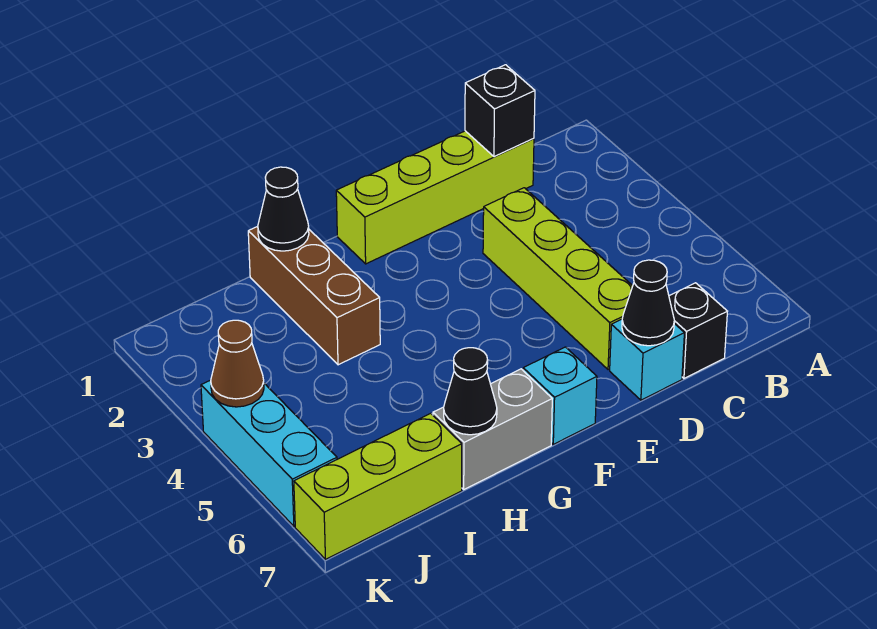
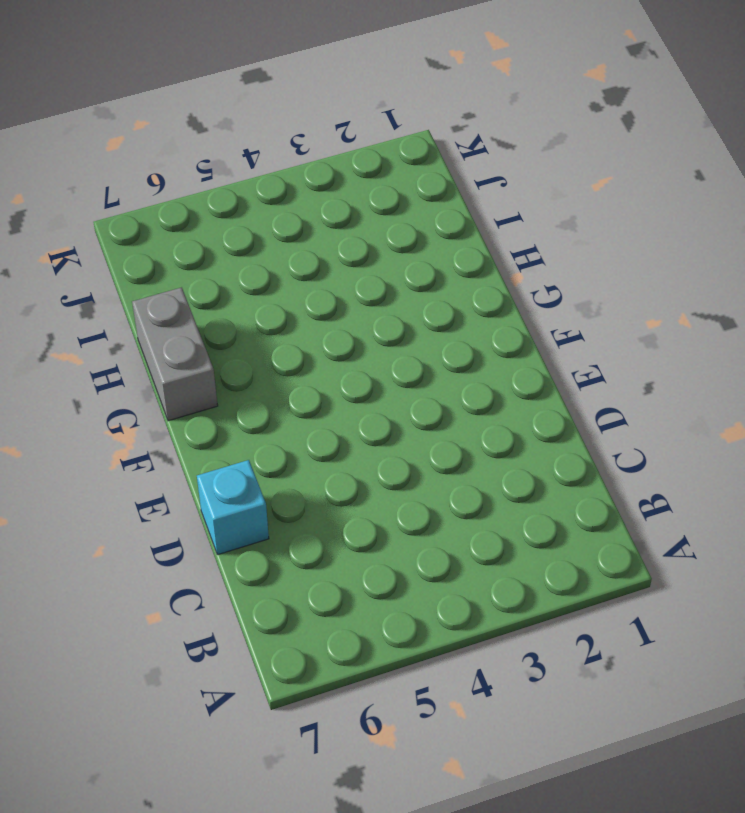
none -> lime brick C1:F1 level 1
none -> black brick C7 level 1
none -> lime brick D3:D6 level 1

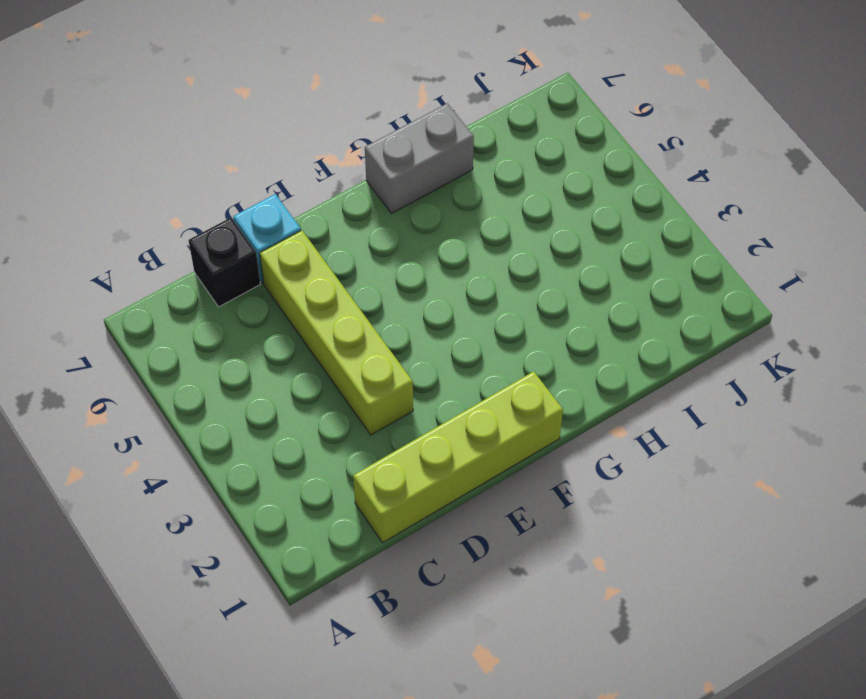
none -> cyan brick F7 level 1
none -> brown brick H1:H3 level 1
none -> lime brick I7:K7 level 1

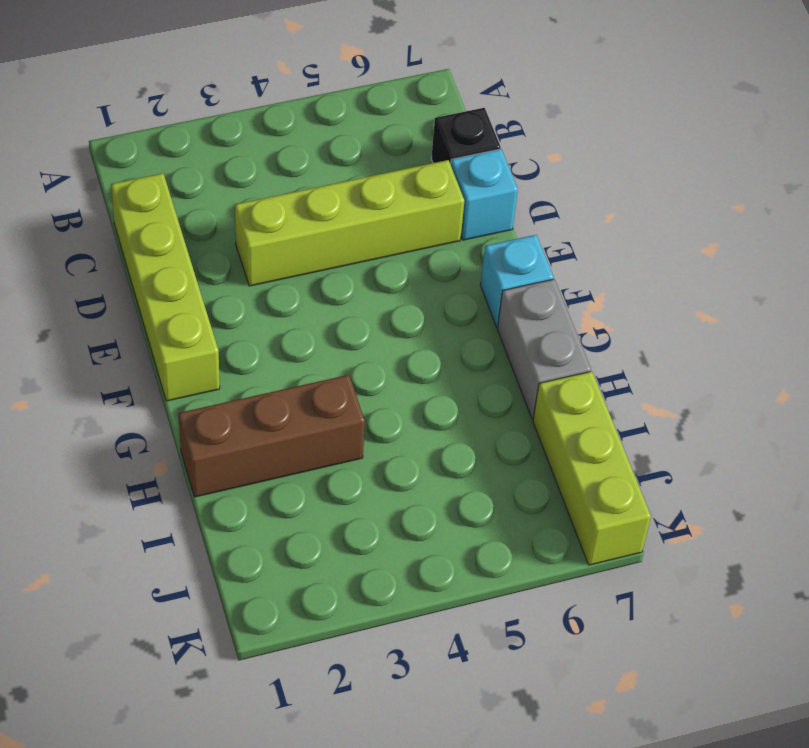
none -> cyan brick K4:K6 level 1
none -> black brick C1 level 2
none -> black cone D7 level 2

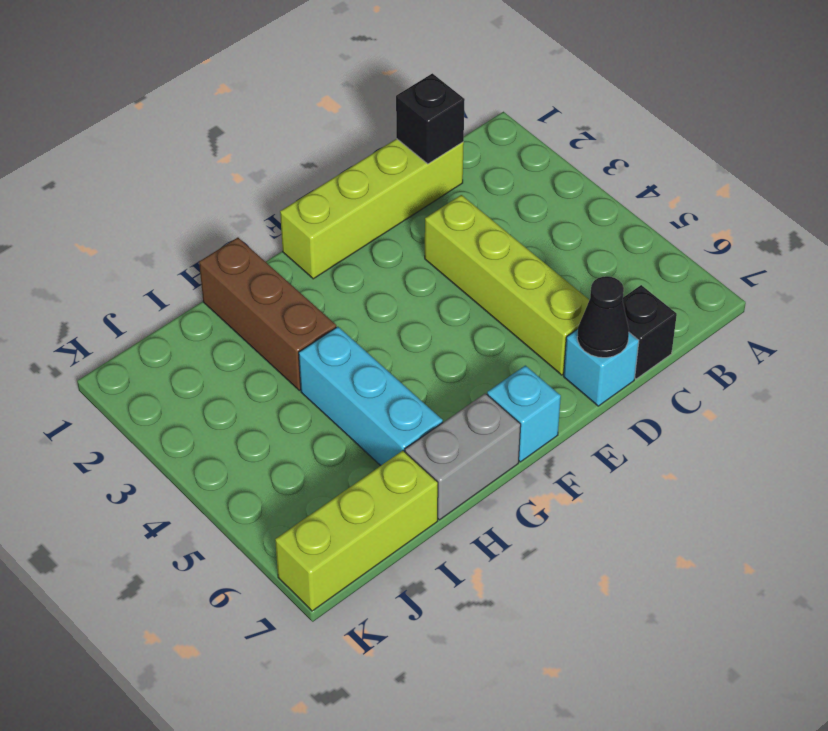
cyan brick H4:H6 level 1 -> cyan brick K4:K6 level 1
none -> black cone H1 level 2
none -> black cone H7 level 2
none -> brown cone K4 level 2

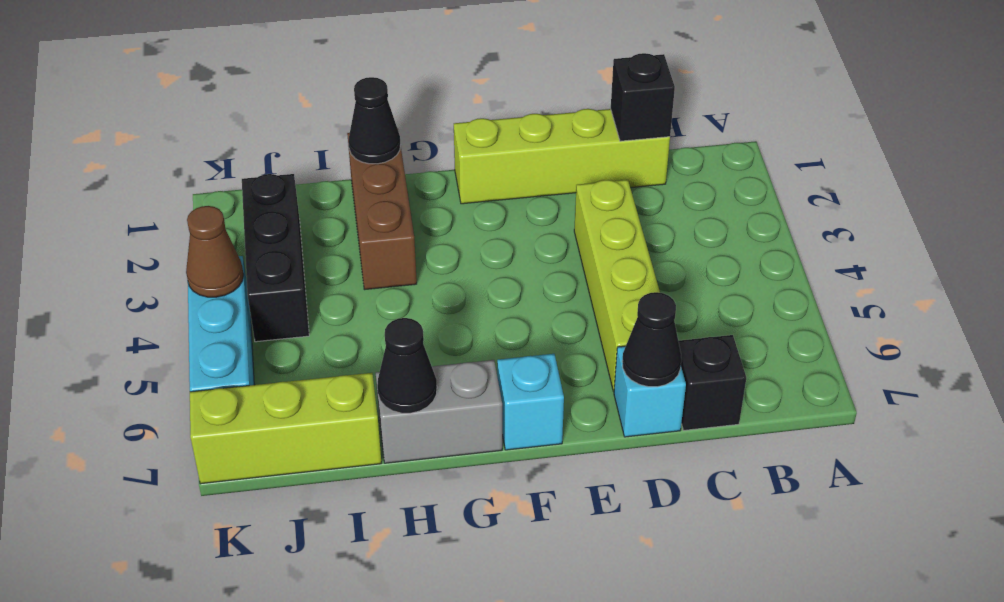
black brick J2:J4 level 1 -> none

